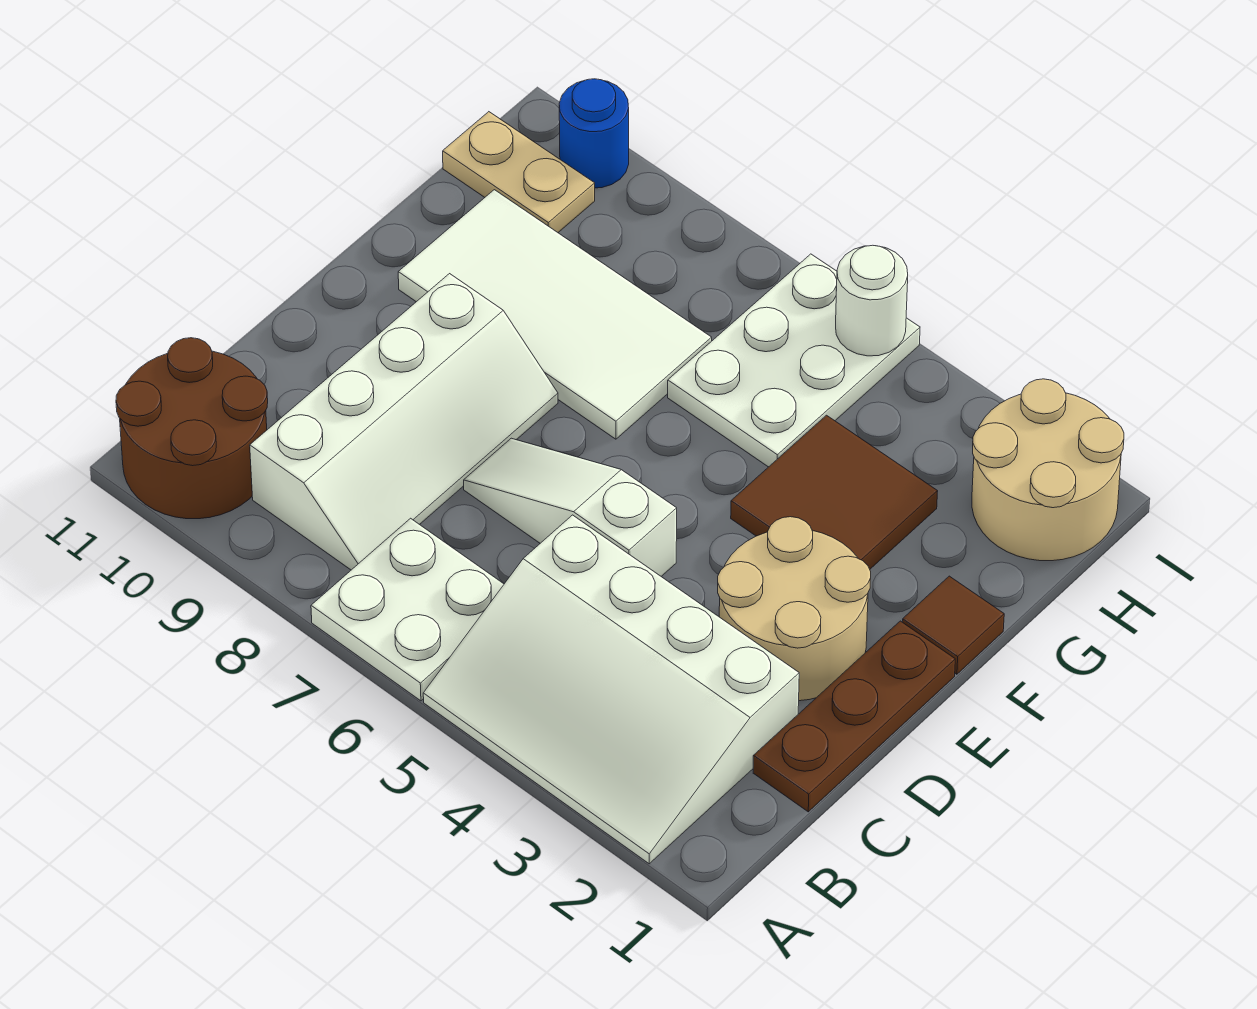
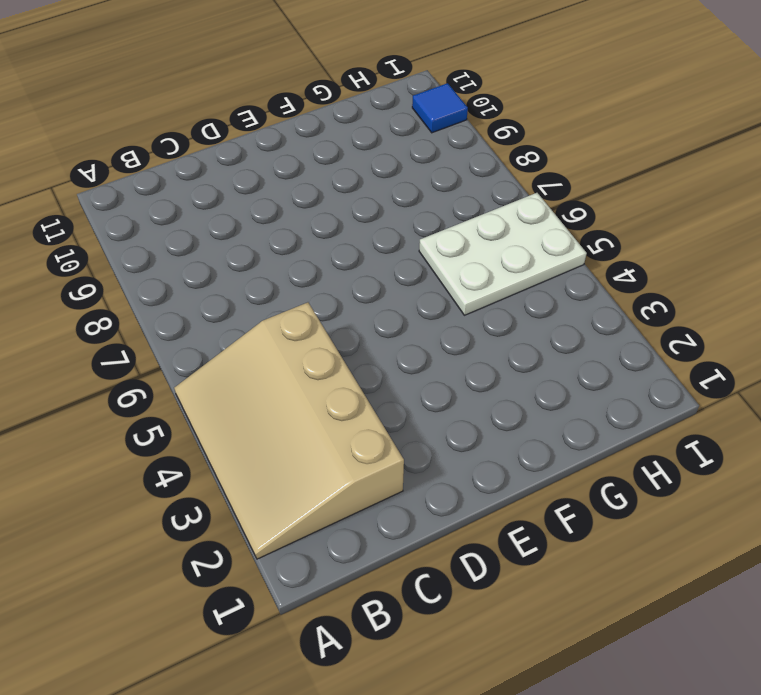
tan slope A2:C5 level 1 top C -> white slope A2:C5 level 1 top C
blue tile I10 level 1 -> blue round brick I10 level 1
none -> white plate A6:B7 level 1
none -> brown round brick A10:B11 level 1
none -> white slope B8:E9 level 1 top 9

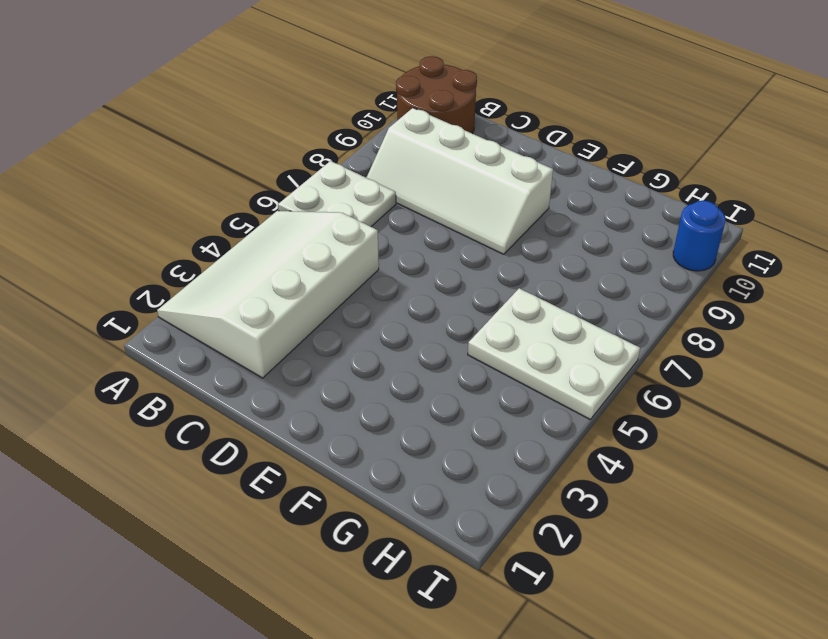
none -> brown plate C1:E1 level 1
none -> tan round brick D2:E3 level 1
none -> white slope D5:D7 level 1 top 5

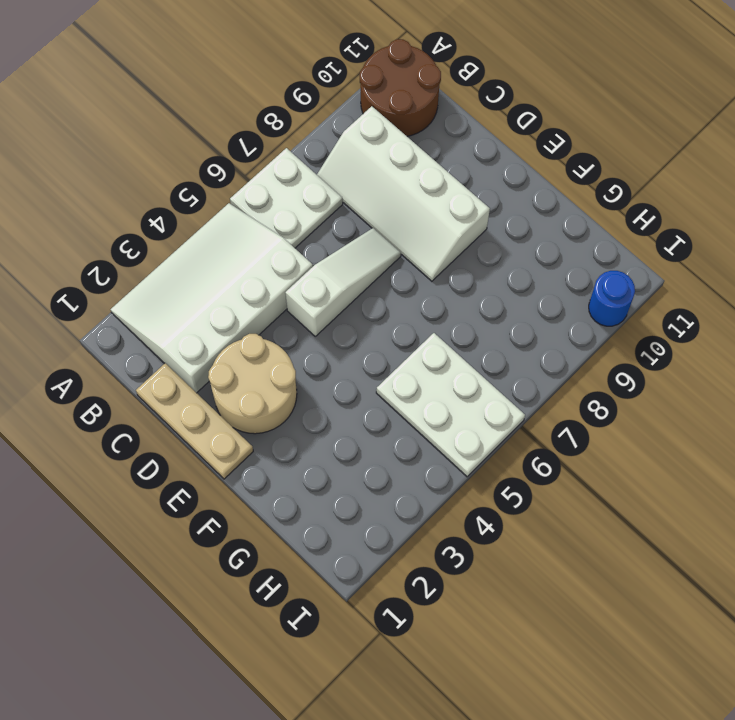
tan plate C1:E1 level 1 -> brown plate C1:E1 level 1
none -> brown tile F1 level 1
none -> brown tile F3:G4 level 1
none -> white tile F7:G10 level 1

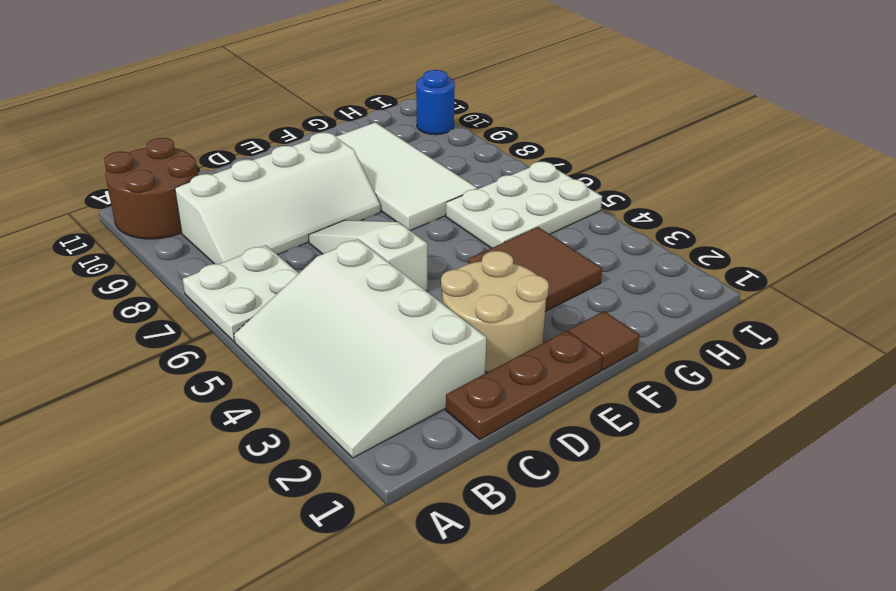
none -> tan round brick H1:I2 level 1
none -> tan plate H10:H11 level 1
none -> white round brick I5 level 2

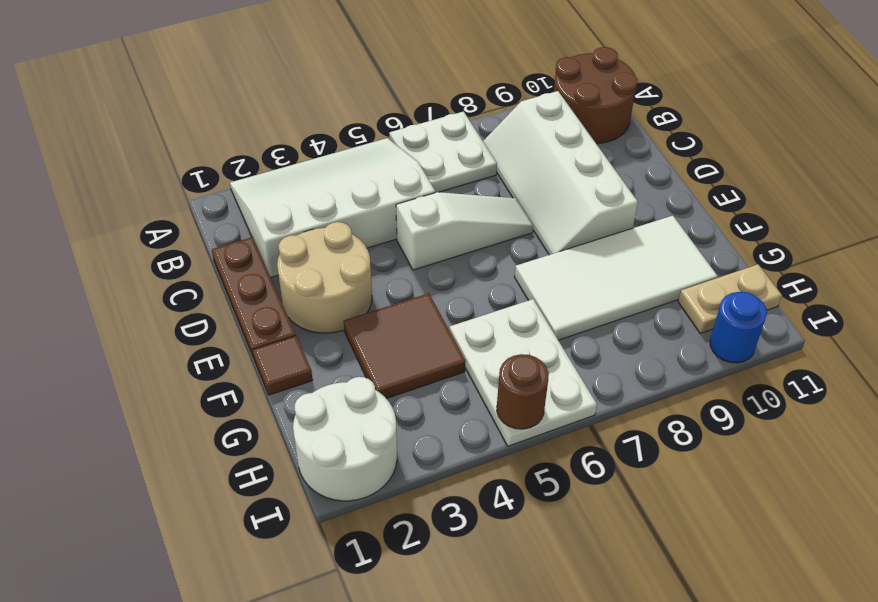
white round brick H1:I2 level 1 -> tan round brick H1:I2 level 1
brown round brick I5 level 2 -> white round brick I5 level 2

